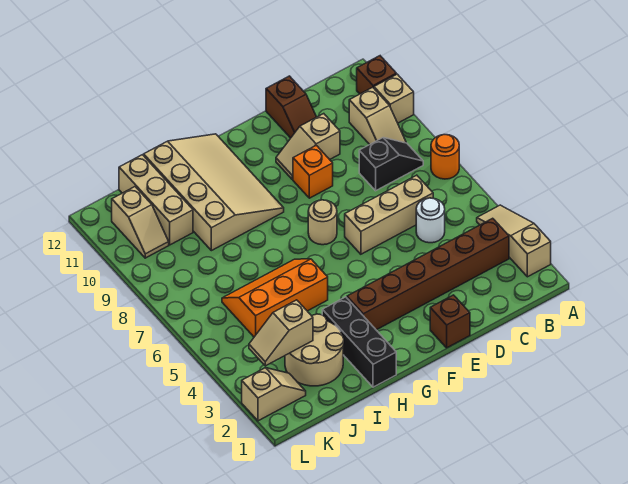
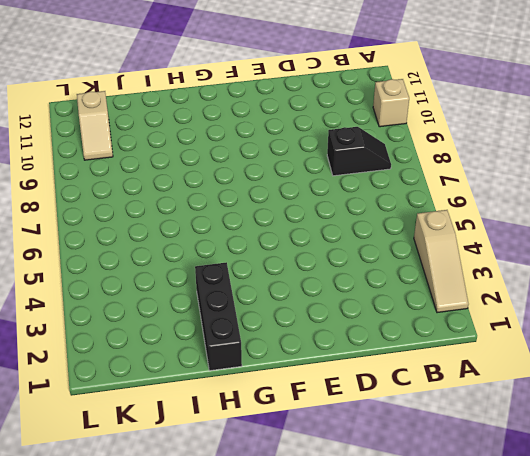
tan slope A2:A4 level 1 top 4 -> tan slope A2:A4 level 1 top 2
none -> orange round brick A7 level 1
none -> brown brick A11 level 1
none -> brown brick B3:G3 level 1

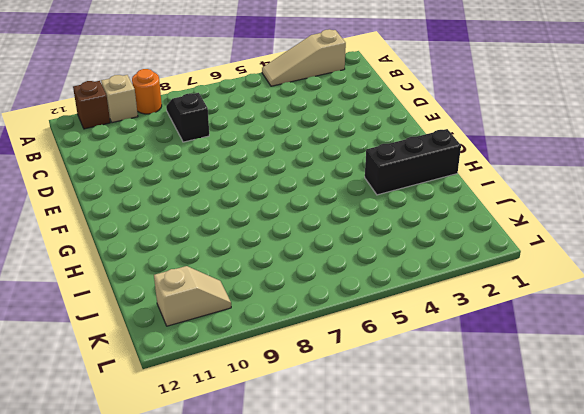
orange round brick A9 level 1 -> orange round brick A7 level 1
none -> brown brick B3:G3 level 1
none -> tan slope B9:B10 level 1 top 10
none -> white round brick C5 level 1

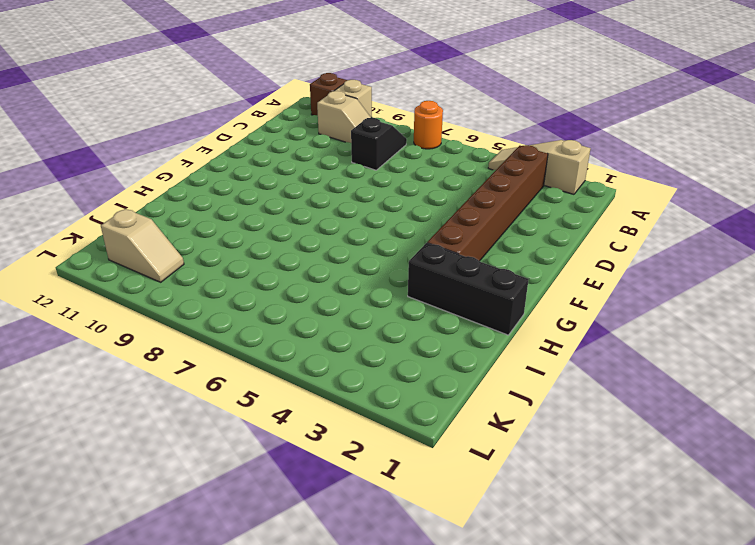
none -> white round brick C5 level 1
none -> tan brick C6:E6 level 1
none -> tan slope D10:E10 level 1 top D

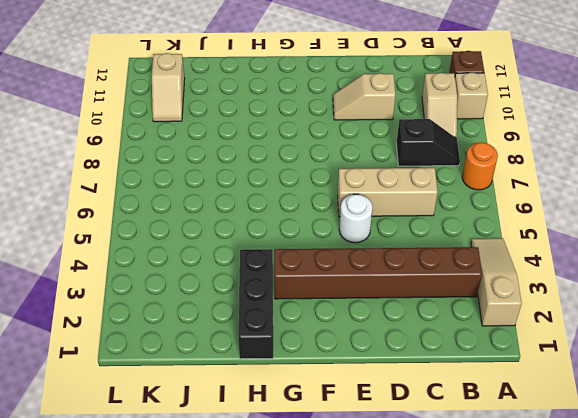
white round brick E5 level 1 -> white round brick C5 level 1
none -> brown slope D11:D12 level 1 top 12
none -> brown brick E1 level 1
none -> orange brick E9 level 1

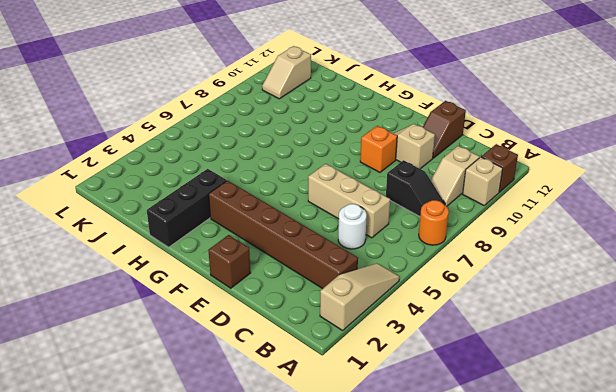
none -> tan round brick F7 level 1
none -> tan slope G9:I12 level 1 top I
none -> orange slope H5:J6 level 1 top 5

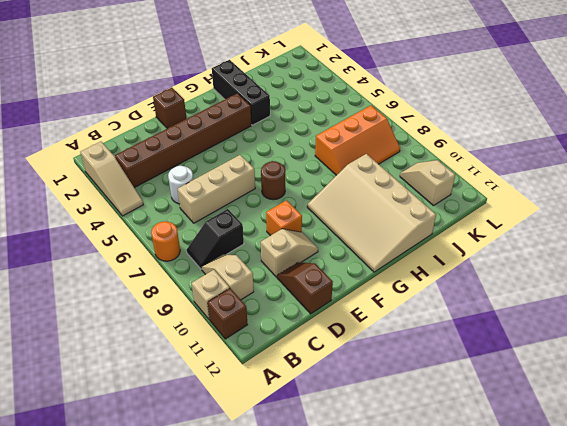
brown round brick F7 level 1 -> tan round brick F7 level 1
orange slope I7:K8 level 1 top 7 -> orange slope H5:J6 level 1 top 5
none -> tan round brick I2:J3 level 1
none -> tan brick J10:J12 level 1
none -> tan slope K2:L2 level 1 top L

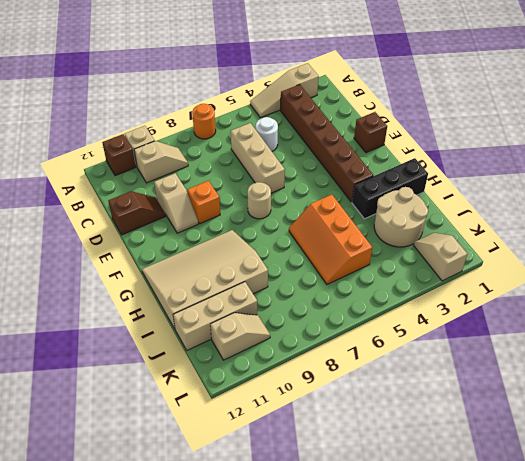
none -> black slope B8:C8 level 1 top C
none -> tan slope J3:K3 level 2 top J

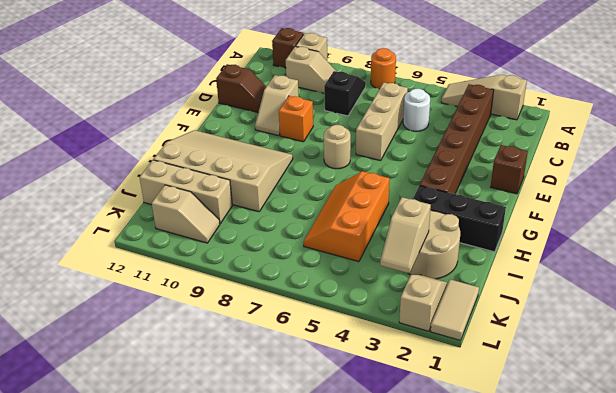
tan tile K1:L1 level 1 -> none

